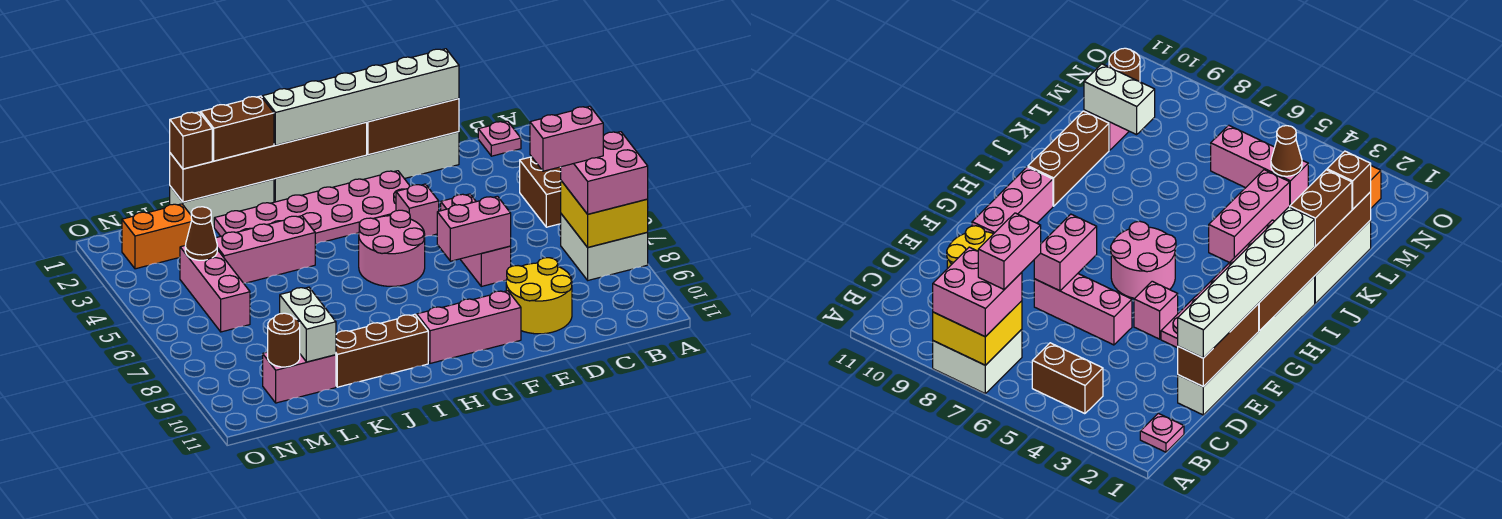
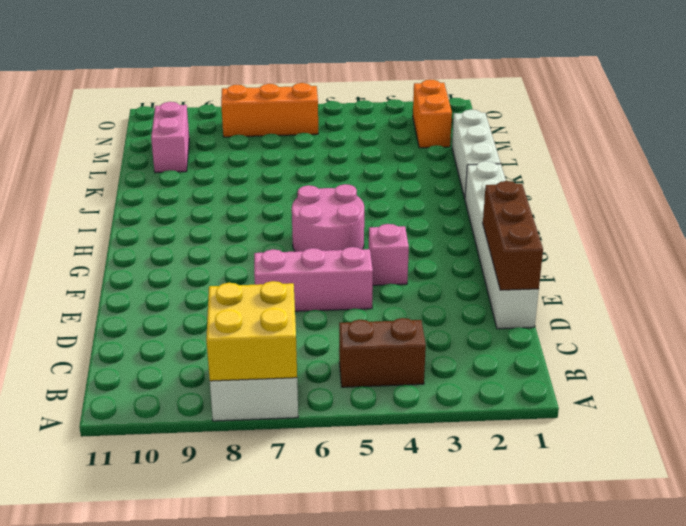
orange brick N6:N8 level 1 -> none
none -> pink plate B1 level 1
none -> yellow round brick D9:E10 level 1
none -> pink plate F2:K3 level 1

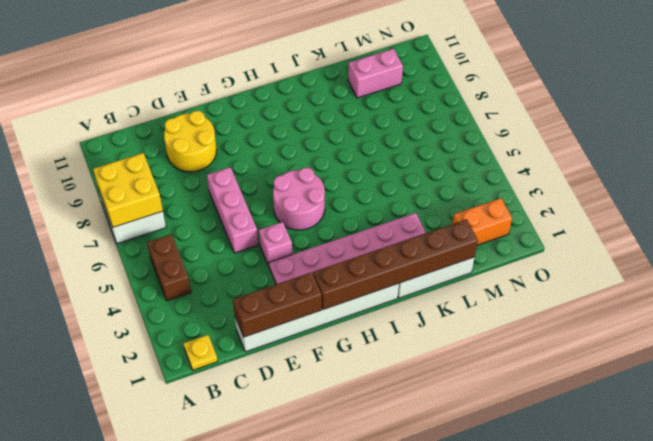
yellow plate B1 level 1 -> pink plate B1 level 1
none -> pink brick F10:H10 level 1
none -> brown brick I10:K10 level 1
none -> pink brick J4:L4 level 1

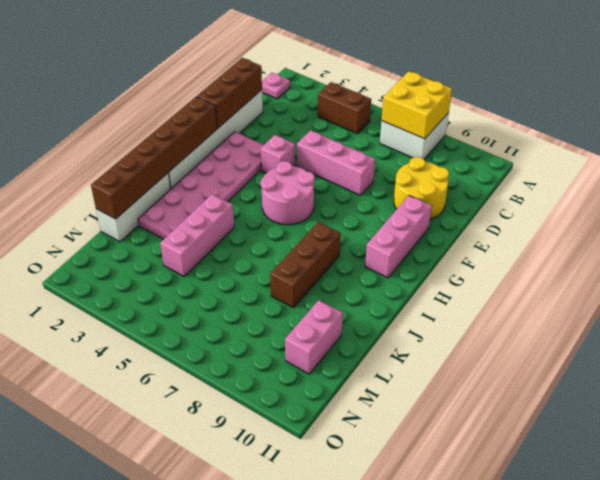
brown brick I8:K8 level 1 -> brown brick I10:K10 level 1
none -> orange brick M2:N2 level 1
none -> pink brick M4:M6 level 1
none -> pink brick E7:F7 level 2

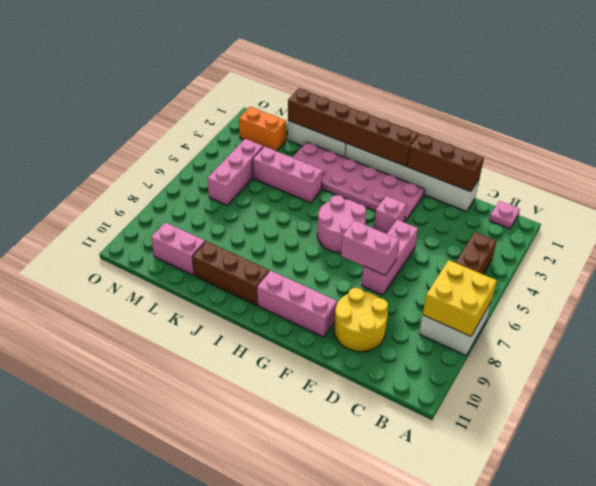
none -> white brick L9:L10 level 2
none -> brown cone M4 level 2
none -> brown round brick M10 level 2

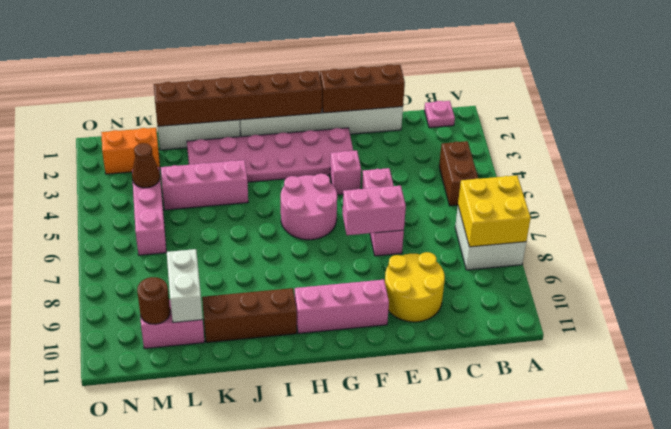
none -> pink brick A7:B8 level 3
none -> white brick D1:I1 level 3
none -> brown brick J1:K1 level 3

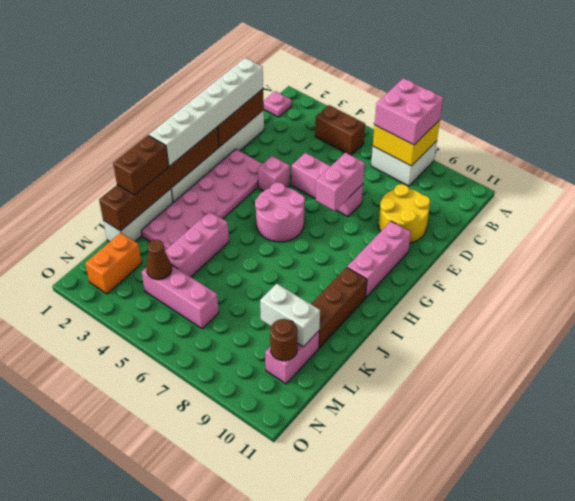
none -> brown brick L1 level 3
none -> pink brick B7:C7 level 4

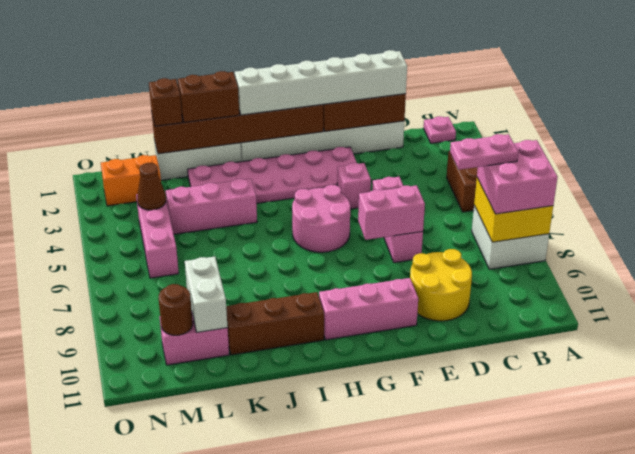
pink plate B7:C7 level 4 -> pink brick B7:C7 level 4

